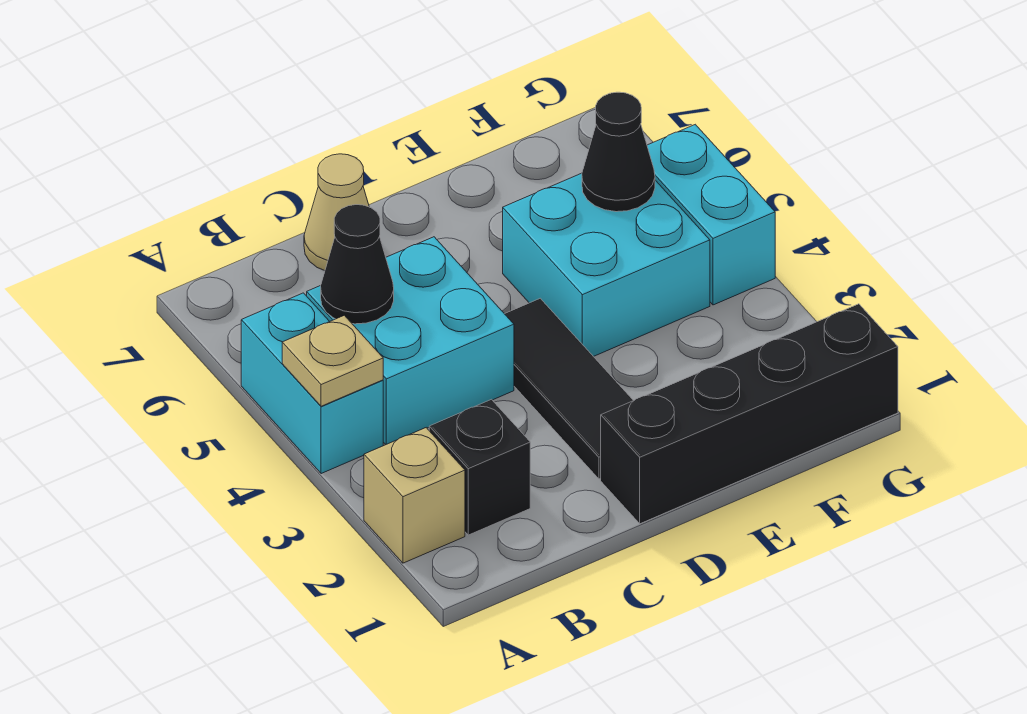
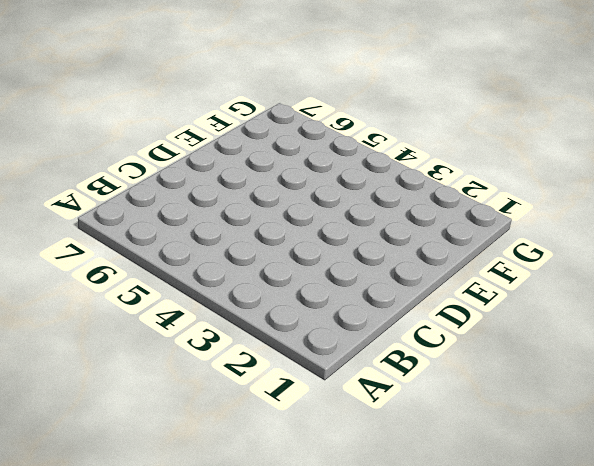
none -> tan brick A2 level 1
none -> cyan brick A4:A5 level 1
none -> black brick B2 level 1

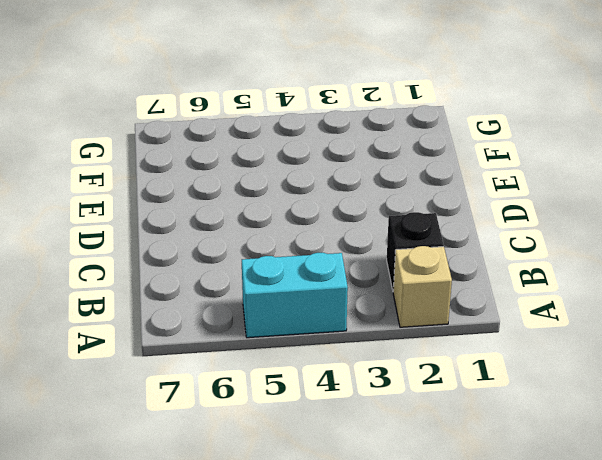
none -> cyan brick B4:C5 level 1
none -> tan cone C7 level 1
none -> black brick D1:G1 level 1

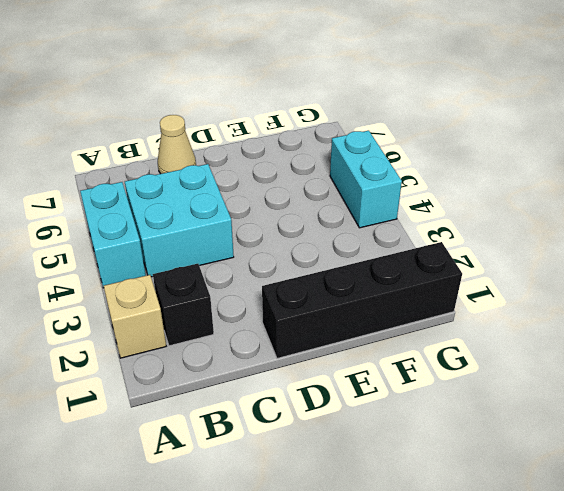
none -> black tile D2:D4 level 1
none -> cyan brick E4:F5 level 1
none -> tan plate A4 level 2

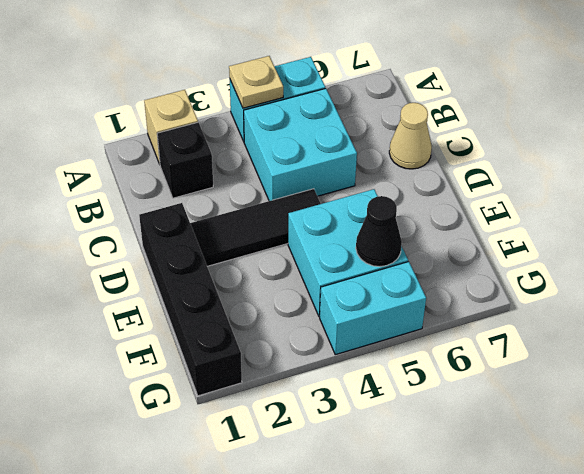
none -> black cone B5 level 2

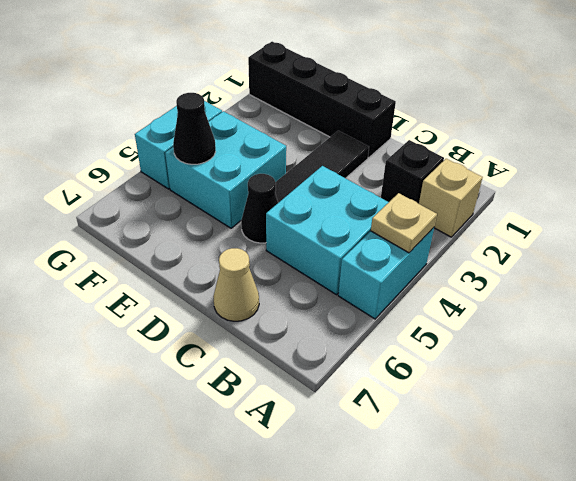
black cone D5 level 1 -> black cone B5 level 2

